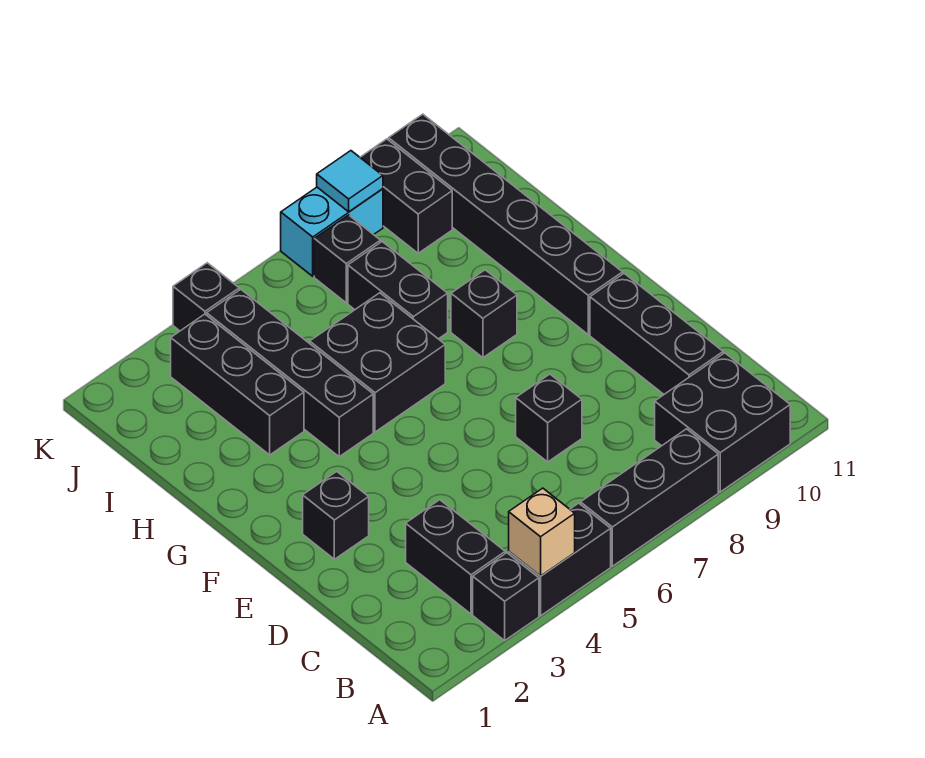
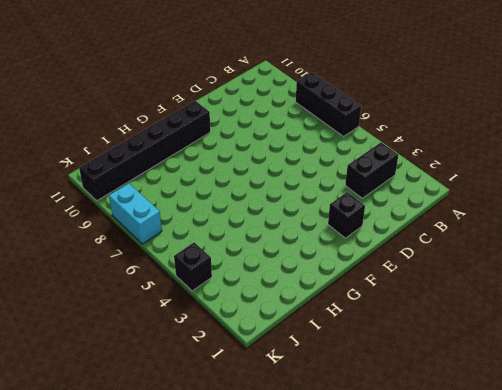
none -> black brick A3 level 1
none -> black brick A4:A5 level 1
none -> black brick A9:B10 level 1

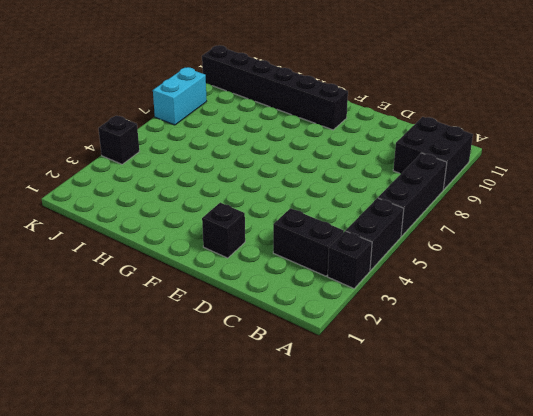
none -> black brick C10:E10 level 1
none -> black brick D7 level 1
none -> black brick G4:J4 level 1

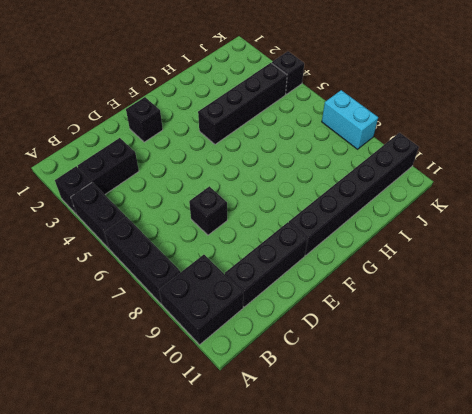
none -> black brick G5:H6 level 1
none -> black brick G8 level 1
none -> black brick H3:J3 level 1

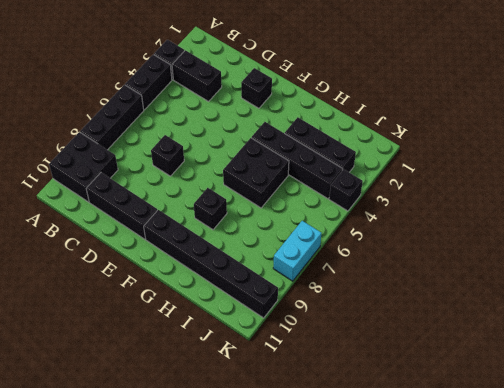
none -> black brick H7:I7 level 1
none -> black brick J7 level 1
none -> black brick J9:K9 level 1

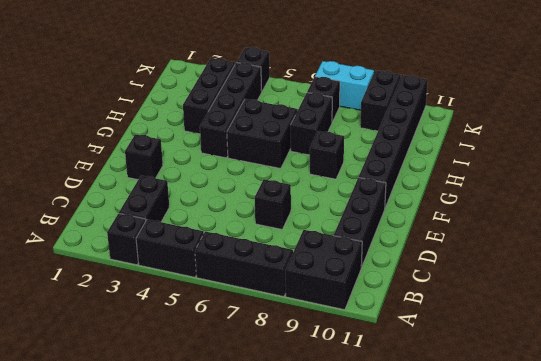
none -> tan brick A4 level 2
none -> cyan tile K8 level 2

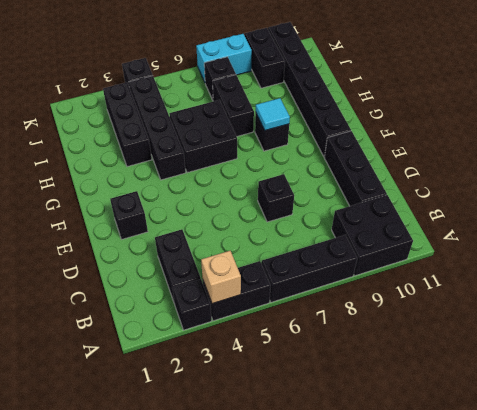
cyan tile G8 level 2 -> cyan tile K8 level 2

